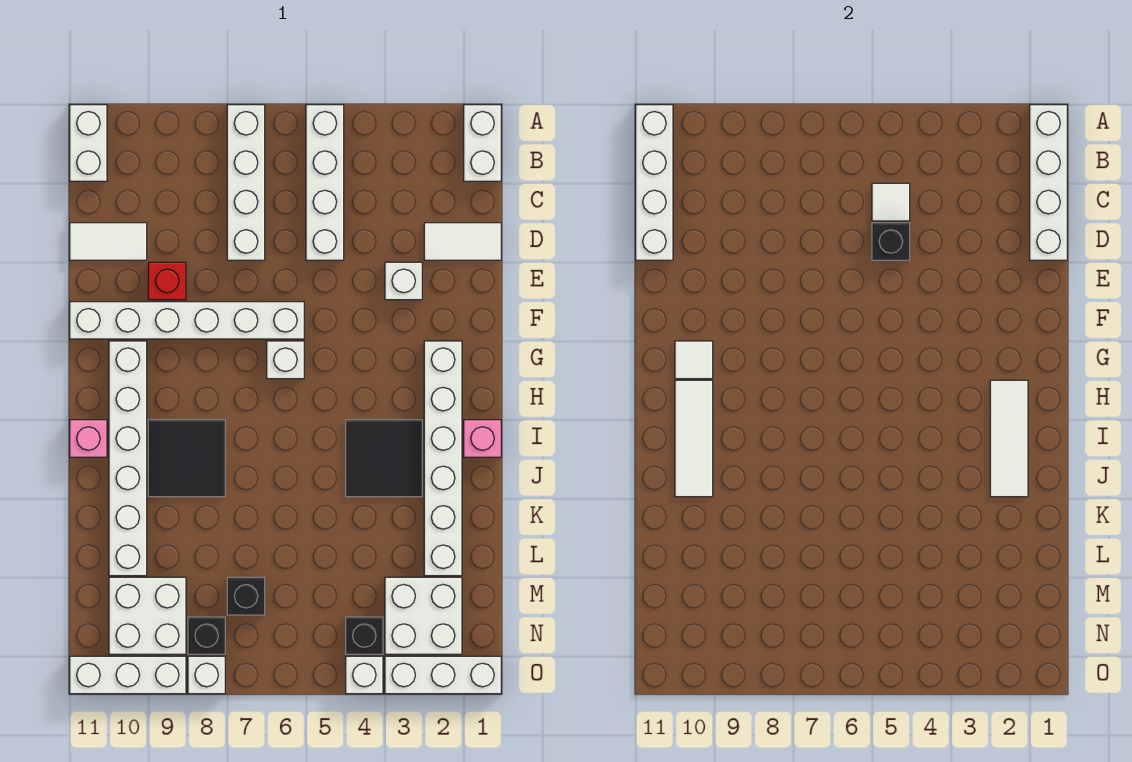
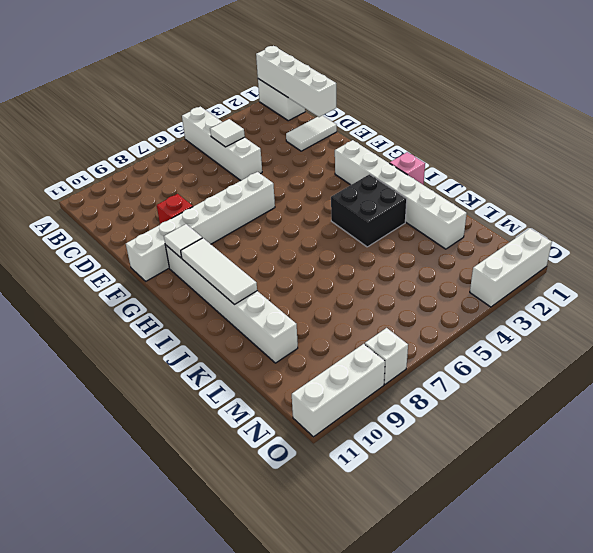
black brick I3:J4 level 1 -> black tile I3:J4 level 1
none -> white brick A7:D7 level 1
none -> white brick A11:B11 level 1
none -> white tile D10:D11 level 1
none -> white brick E3 level 1

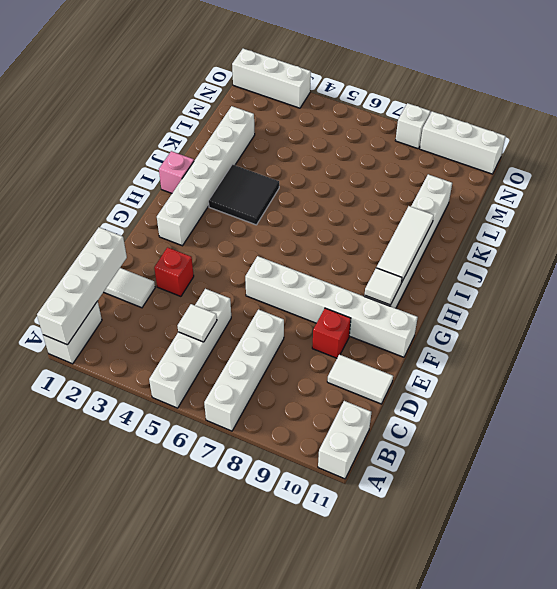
red brick E3 level 1 -> white brick E3 level 1
none -> white brick G6 level 1
none -> black tile I8:J9 level 1
none -> pink brick I11 level 1
none -> white brick M2:N3 level 1

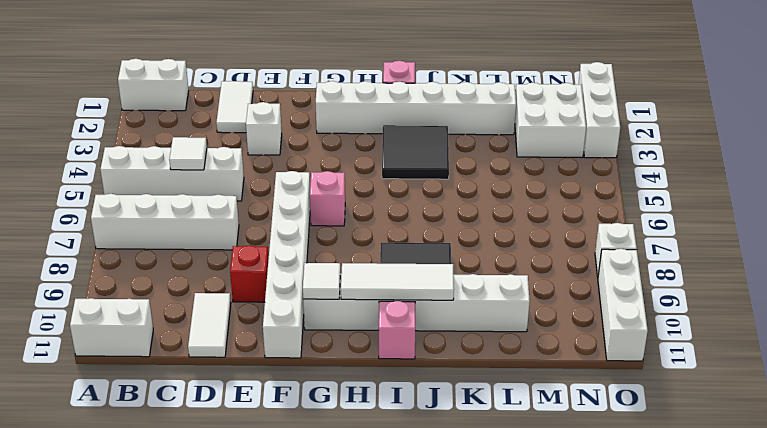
pink brick G6 level 1 -> white brick G6 level 1
none -> black brick M7 level 1
none -> white brick M9:N10 level 1
none -> black brick N4 level 1
none -> black brick N8 level 1

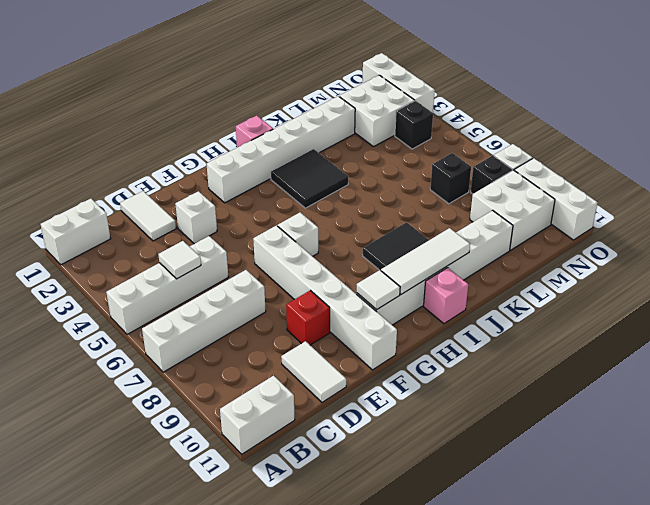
none -> white brick O4 level 1
none -> white brick A1:D1 level 2
none -> white brick A11:D11 level 2
none -> black brick D5 level 2

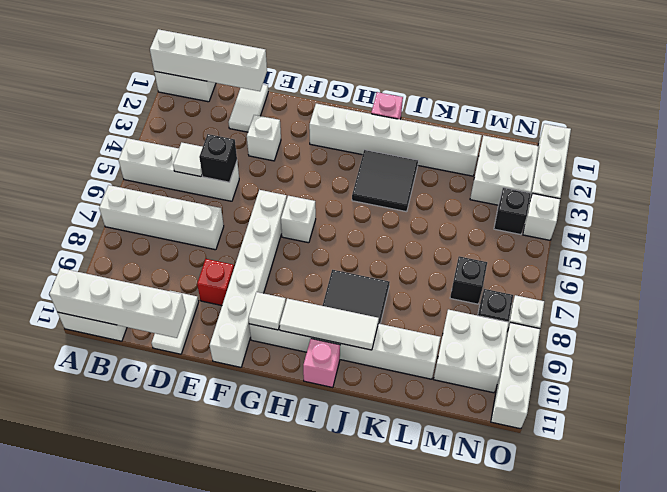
none -> white tile H2:J2 level 2

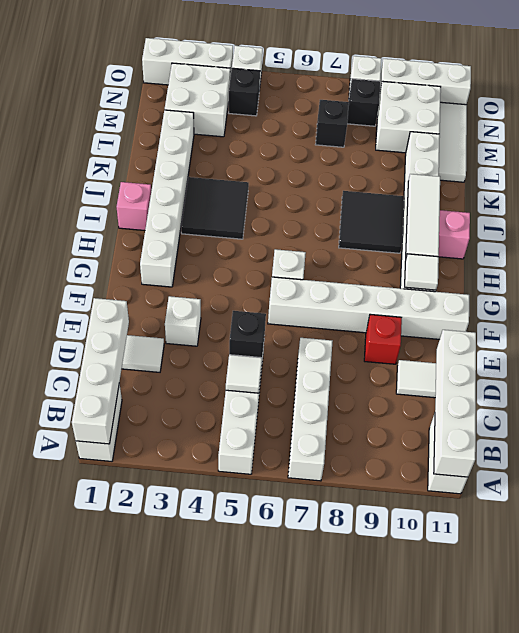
white tile L11:N11 level 1 -> white tile H2:J2 level 2

